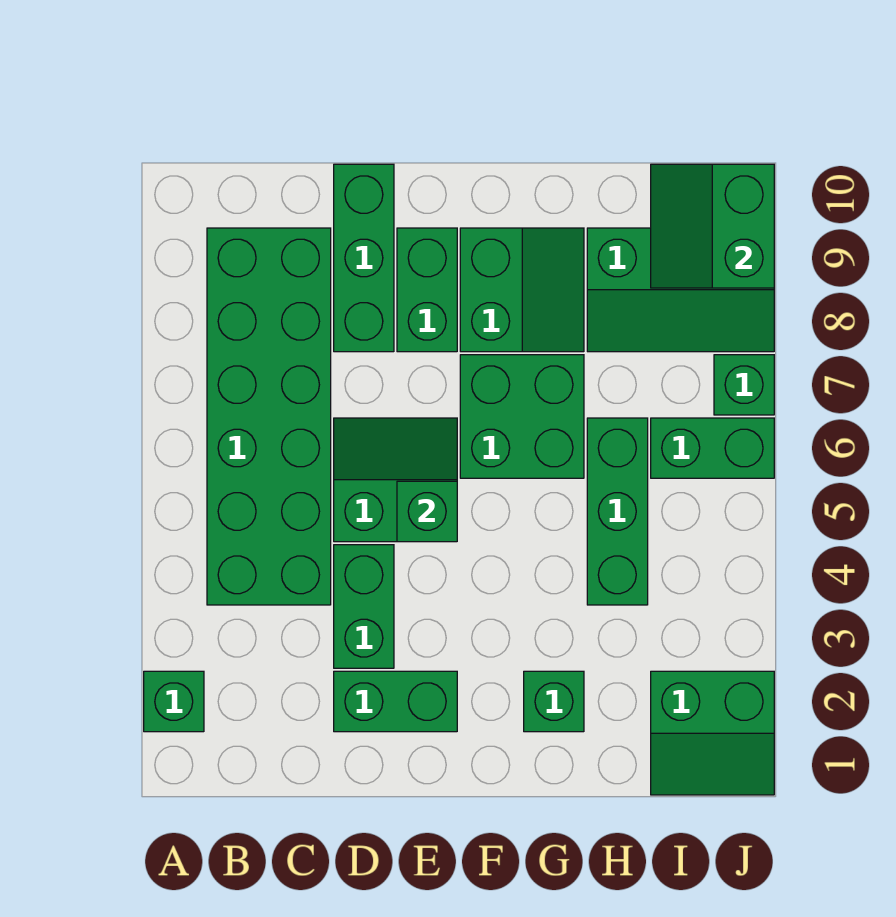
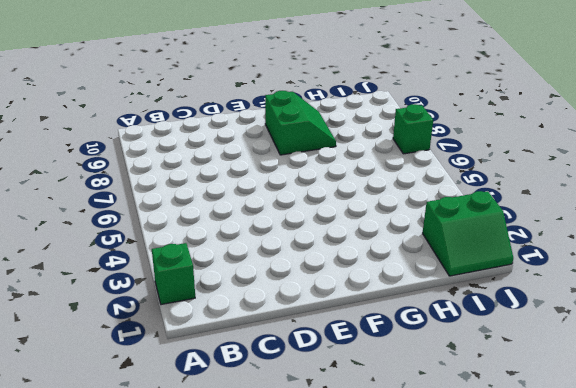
none -> green brick B4:C9 level 1
none -> green brick D2:E2 level 1
none -> green brick D3:D4 level 1

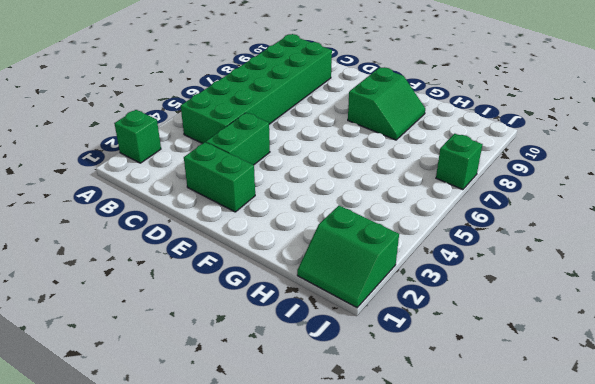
none -> green slope D5:E6 level 1 top 5
none -> green brick D8:D10 level 1
none -> green brick E8:E9 level 1

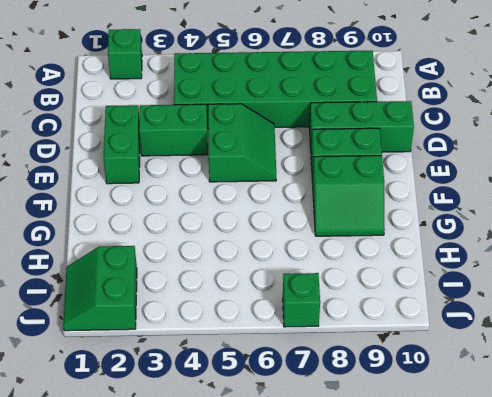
none -> green brick F6:G7 level 1
none -> green brick G2 level 1
none -> green brick H4:H6 level 1

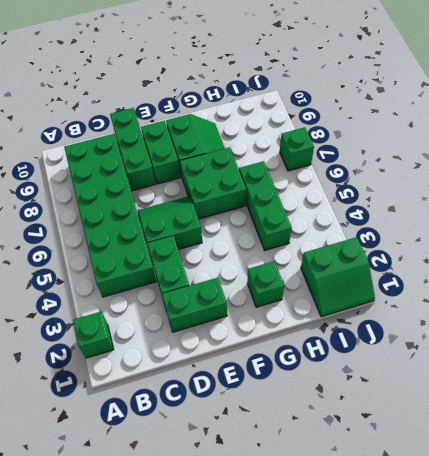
none -> green slope H8:J9 level 1 top 9
none -> green brick I6:J6 level 1
none -> green brick E5 level 2

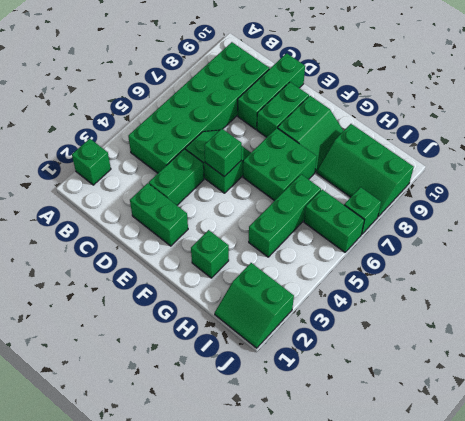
none -> green slope I9:J10 level 2 top J

